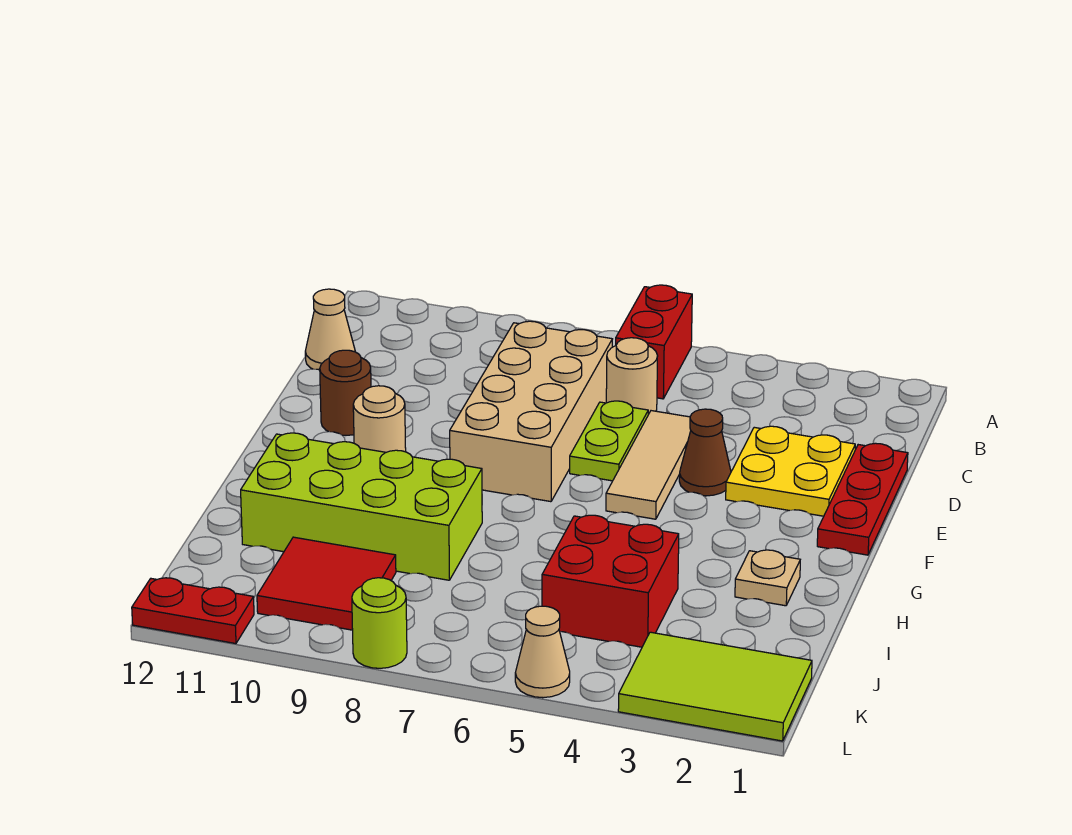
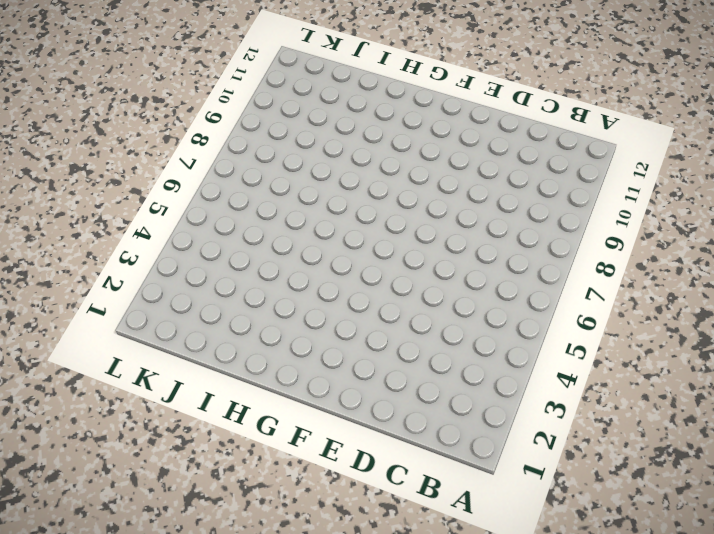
none -> red brick A6:B6 level 1
none -> tan round brick C6 level 1
none -> tan brick C7:F8 level 1

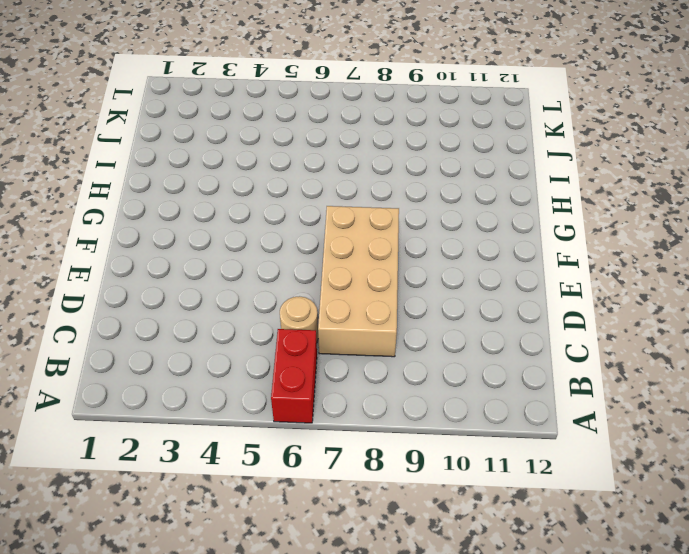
none -> tan cone C12 level 1
none -> red plate D1:F1 level 1
none -> yellow plate D2:E3 level 1

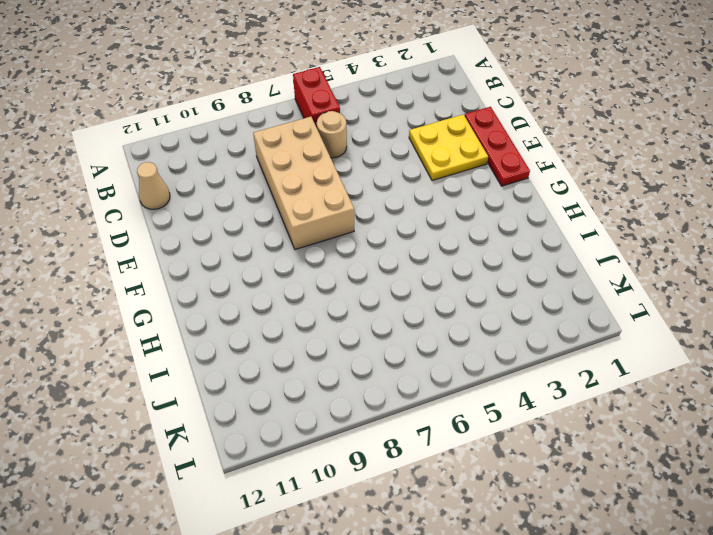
none -> tan tile D5:F5 level 1
none -> lime plate D6:E6 level 1
none -> brown cone E4 level 1

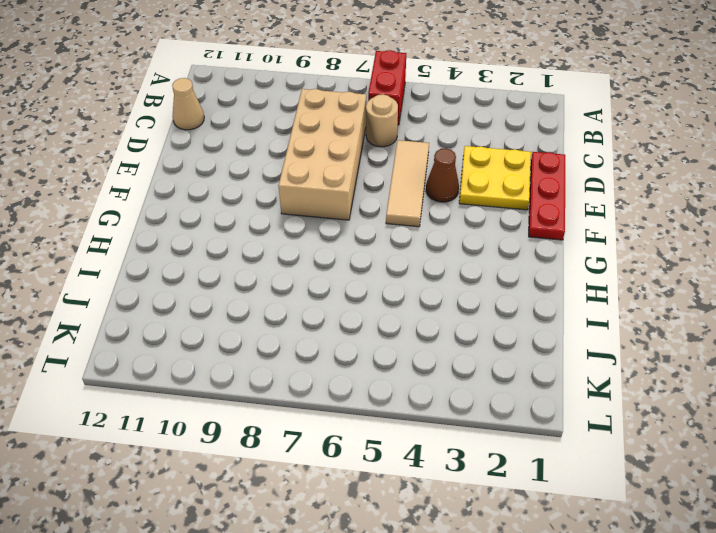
none -> lime plate D6:E6 level 1
none -> brown round brick E11 level 1
none -> tan round brick F10 level 1

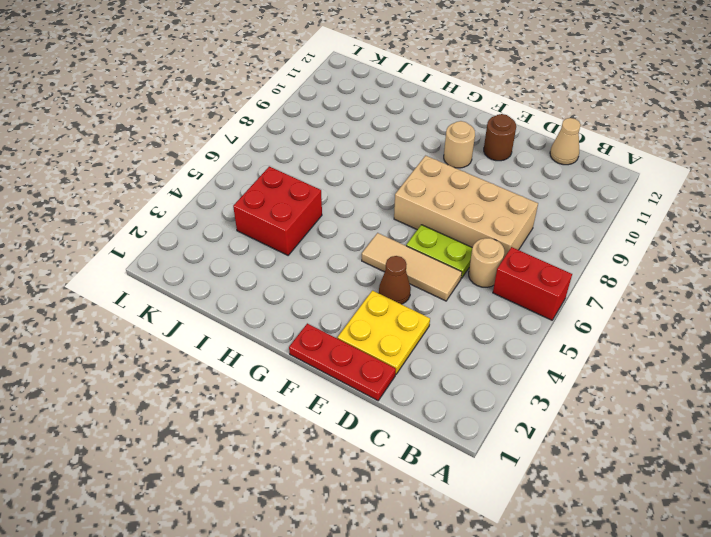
none -> tan plate H2 level 1
none -> lime brick H8:I11 level 1
none -> red tile J9:K10 level 1

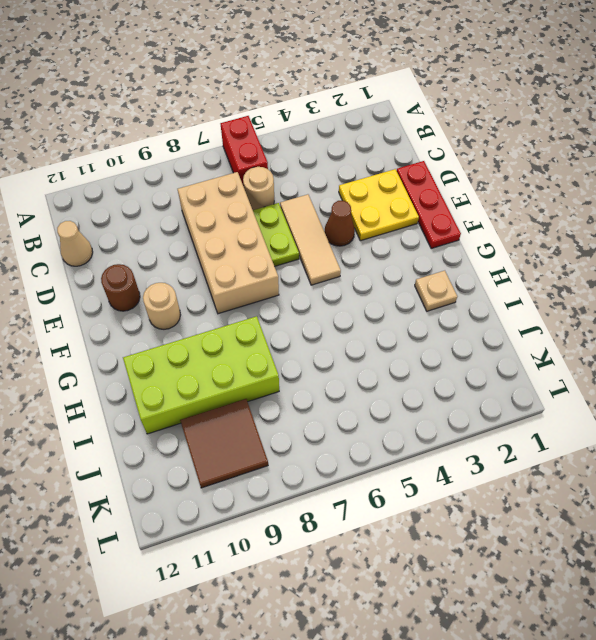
brown tile J9:K10 level 1 -> red tile J9:K10 level 1
none -> red brick I4:J5 level 1
none -> lime tile K1:L3 level 1
none -> tan cone L5 level 1

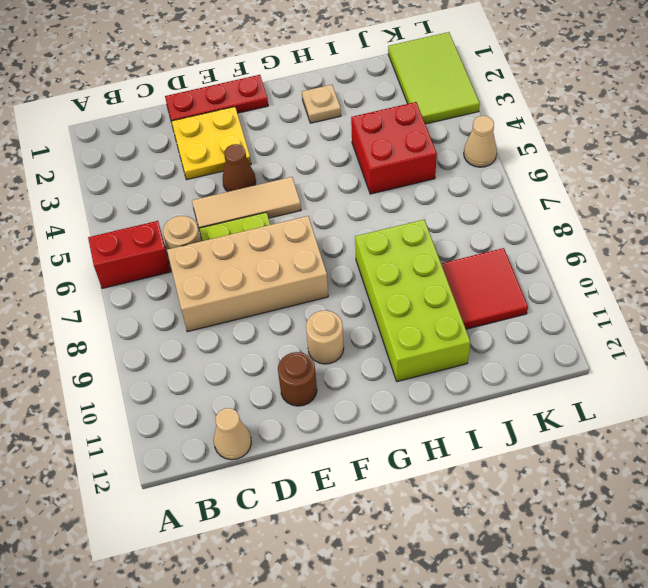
none -> lime round brick L8 level 1
none -> red plate L11:L12 level 1

